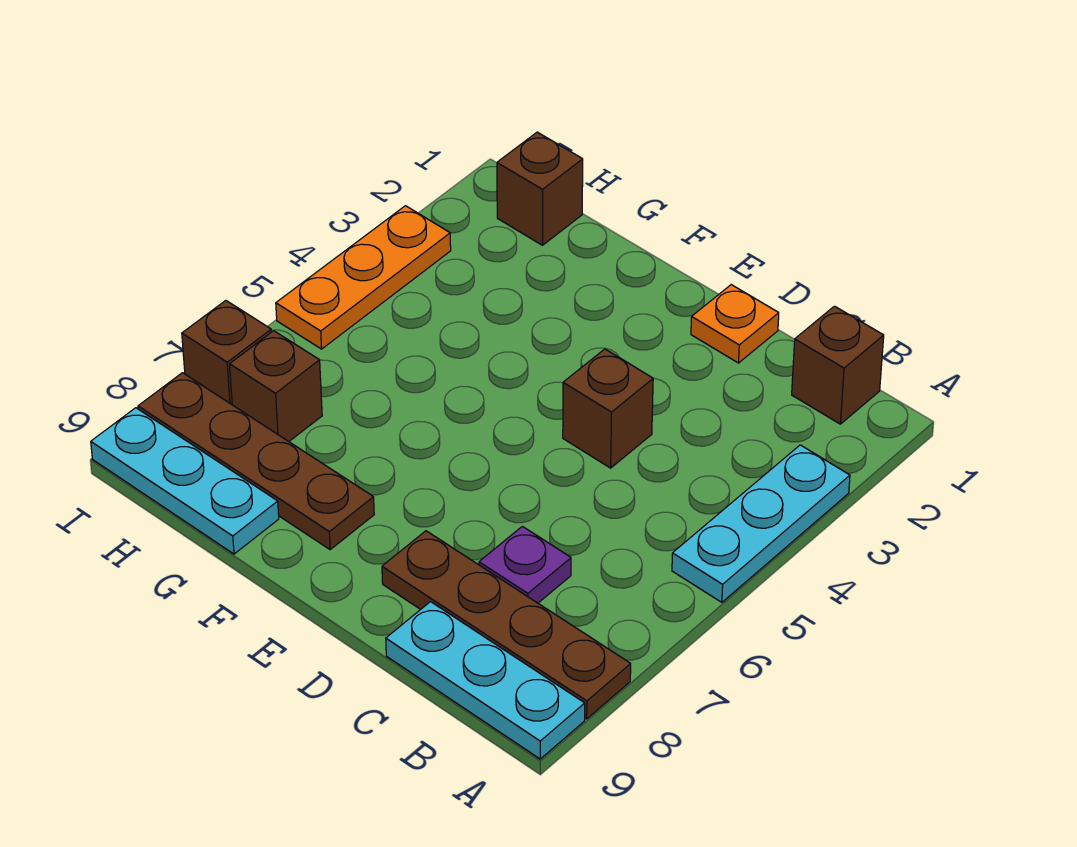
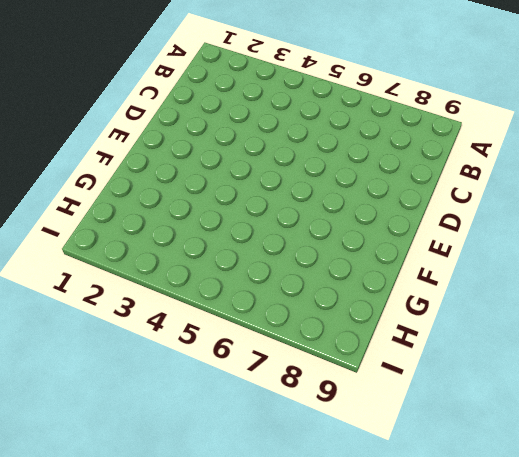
none -> cyan plate A3:A5 level 1
none -> brown plate A8:D8 level 1
none -> cyan plate A9:C9 level 1

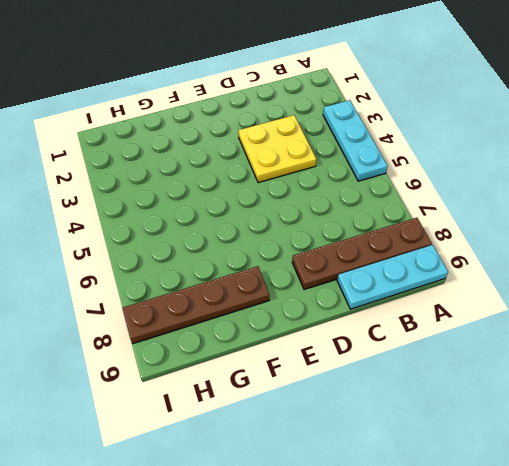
yellow plate C3:D4 level 1 -> brown brick D4 level 1
none -> brown brick B1 level 1
none -> purple plate C7 level 1
none -> orange plate D1 level 1

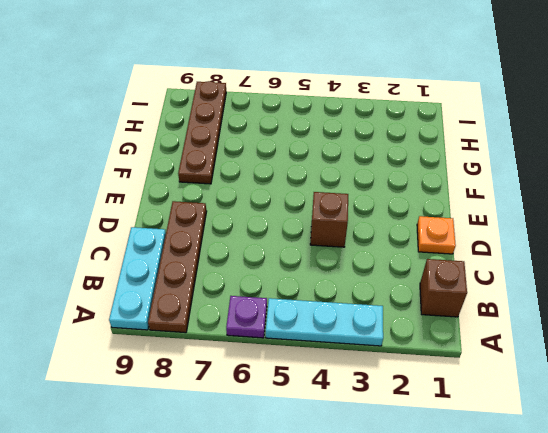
purple plate A6 level 1 -> purple plate C7 level 1
none -> cyan plate G9:I9 level 1
none -> brown brick H1 level 1
none -> brown brick H7 level 1

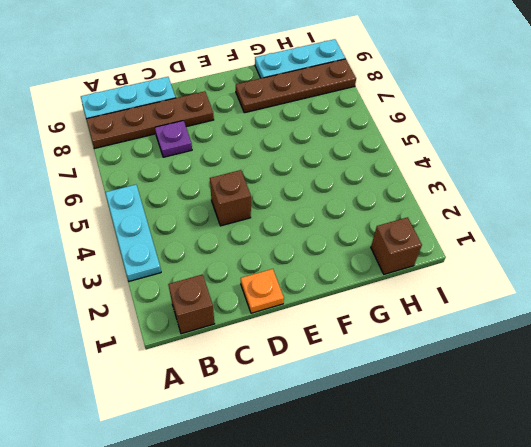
none -> brown brick H7 level 1
none -> orange plate I3:I5 level 1
none -> brown brick I7 level 1

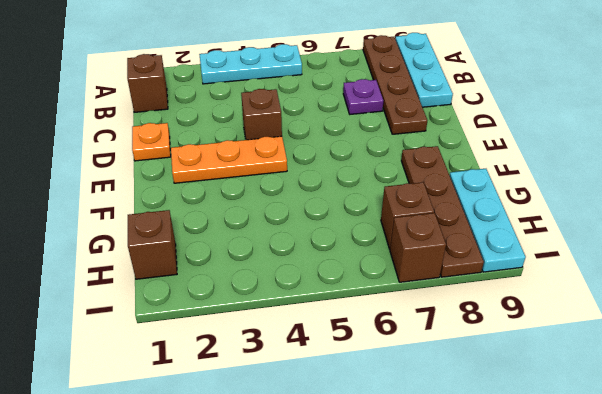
orange plate E2:E4 level 1 -> orange plate I3:I5 level 1

